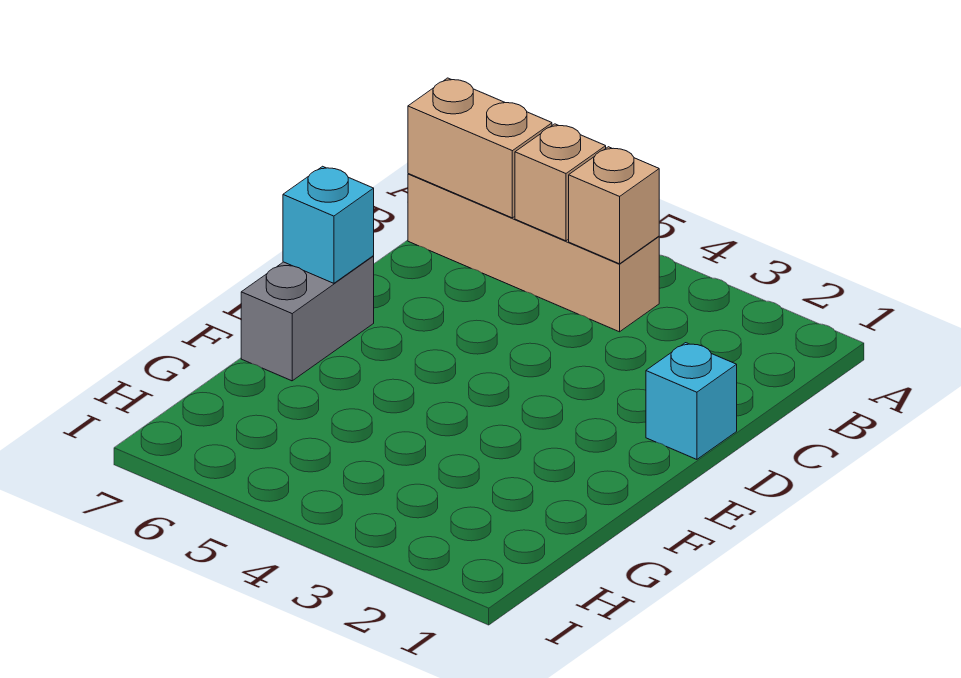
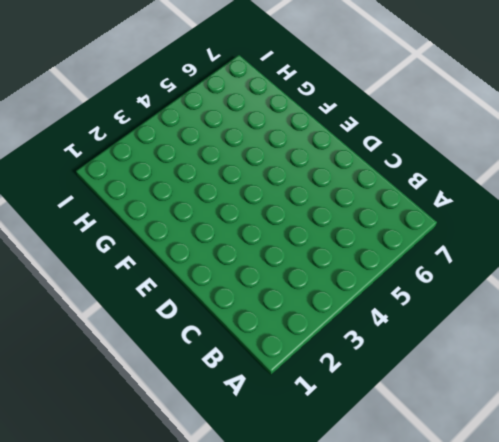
none -> tan brick B4:B7 level 1
none -> cyan brick D1 level 1

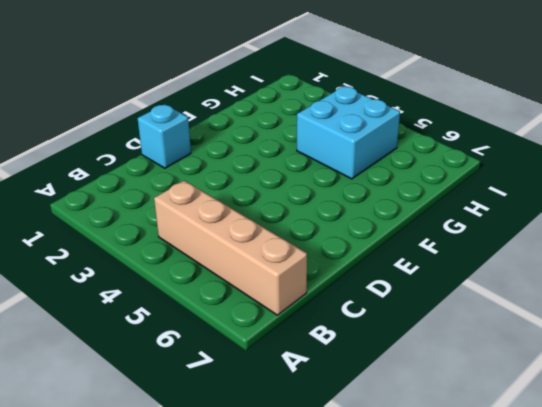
cyan brick G4:H5 level 1 -> none
none -> grey brick E7:F7 level 1
none -> tan brick B4 level 2

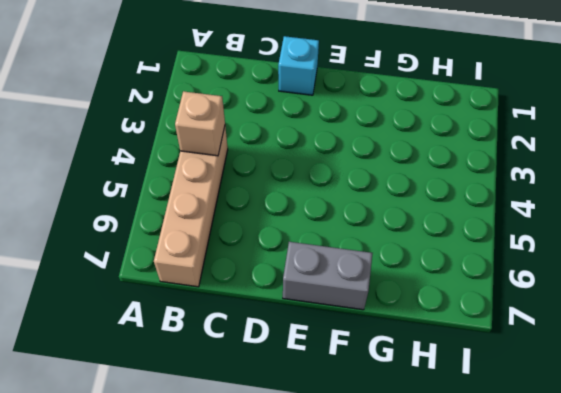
none -> tan brick B5 level 2
none -> tan brick B6:B7 level 2

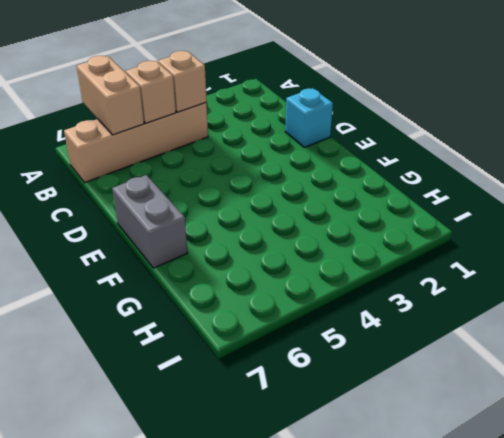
tan brick A6:B6 level 2 -> tan brick B6:B7 level 2
none -> cyan brick E7 level 2

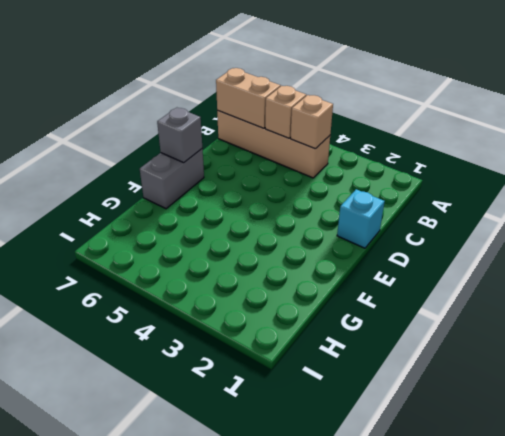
grey brick E7 level 2 -> cyan brick E7 level 2

